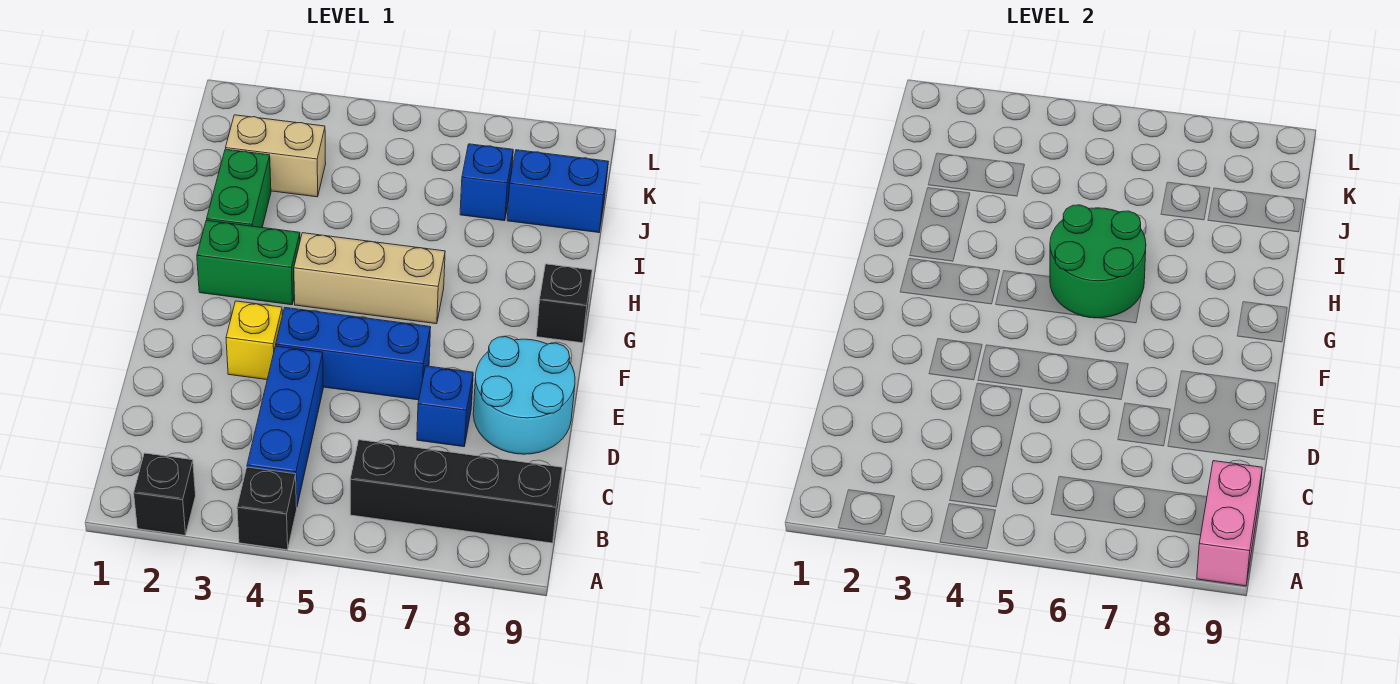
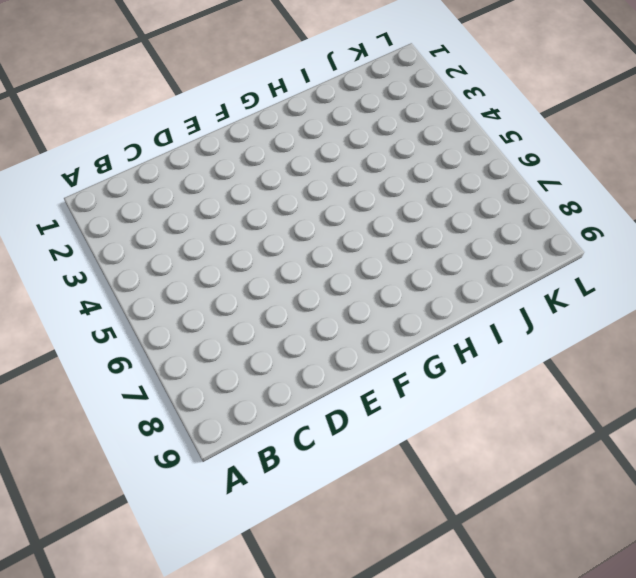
none -> black brick A2 level 1
none -> black brick A4 level 1
none -> blue brick B4:D4 level 1

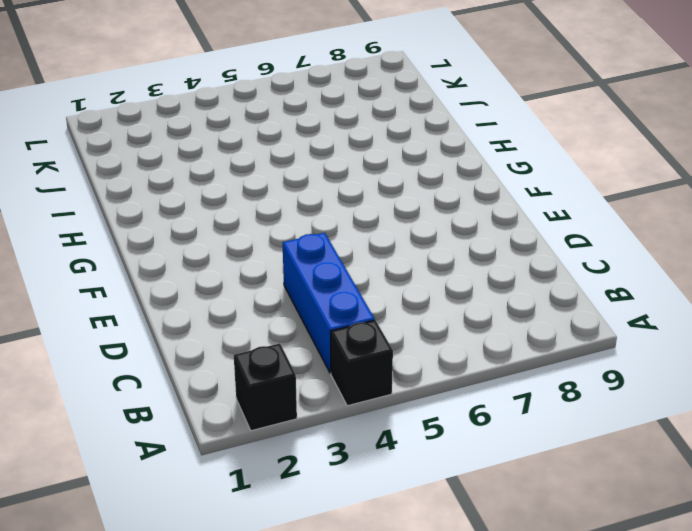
none -> black brick B6:B9 level 1
none -> blue brick D7 level 1
none -> cyan round brick D8:E9 level 1

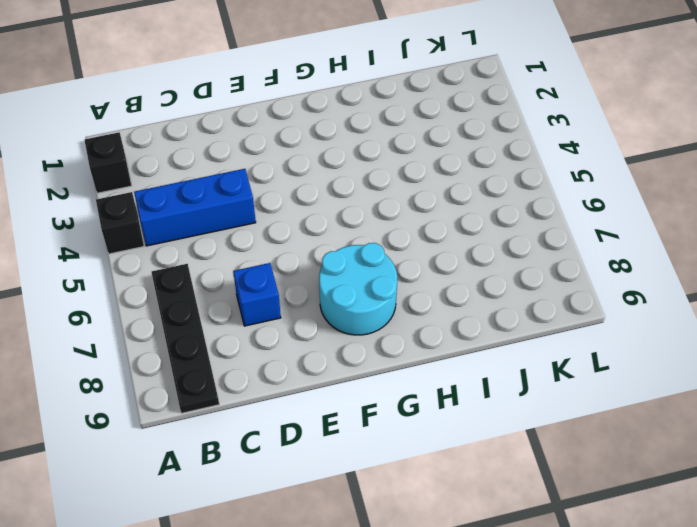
black plate B6:B9 level 1 -> black brick B6:B9 level 1
cyan round brick F7:G8 level 1 -> cyan round brick D8:E9 level 1
none -> yellow brick E3 level 1
none -> blue brick E4:E6 level 1
none -> green brick G2:G3 level 1

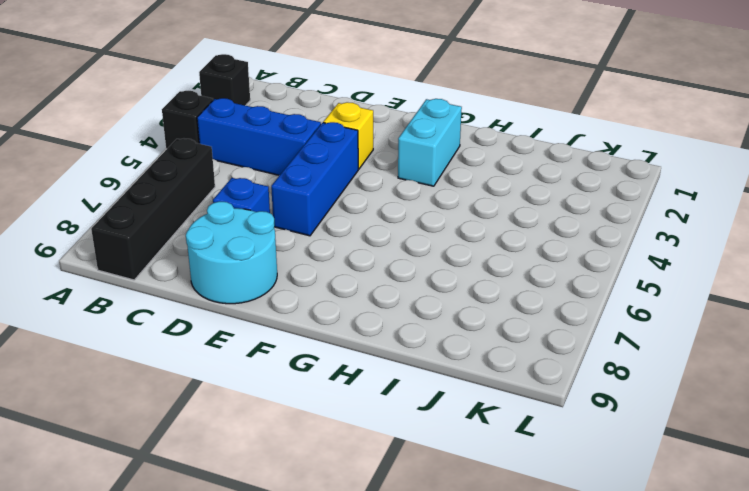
cyan brick G2:G3 level 1 -> green brick G2:G3 level 1
none -> tan brick G4:G6 level 1
none -> black brick G9 level 1
none -> green brick H2:I2 level 1

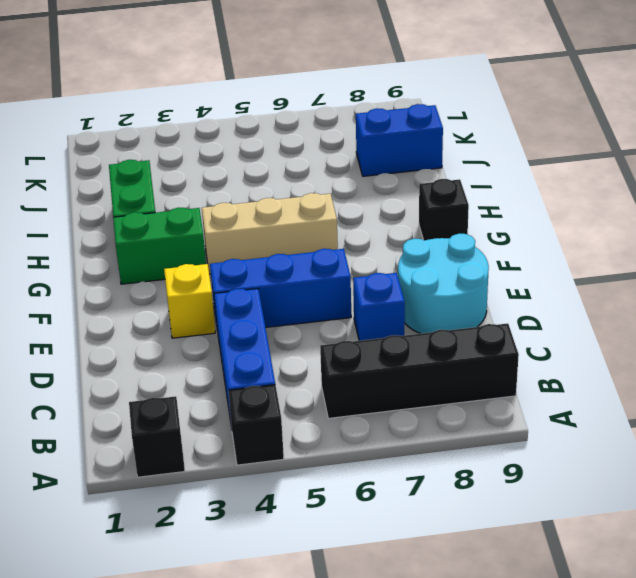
none -> tan brick J2:J3 level 1
none -> blue brick J7 level 1
none -> pink brick A9:B9 level 2

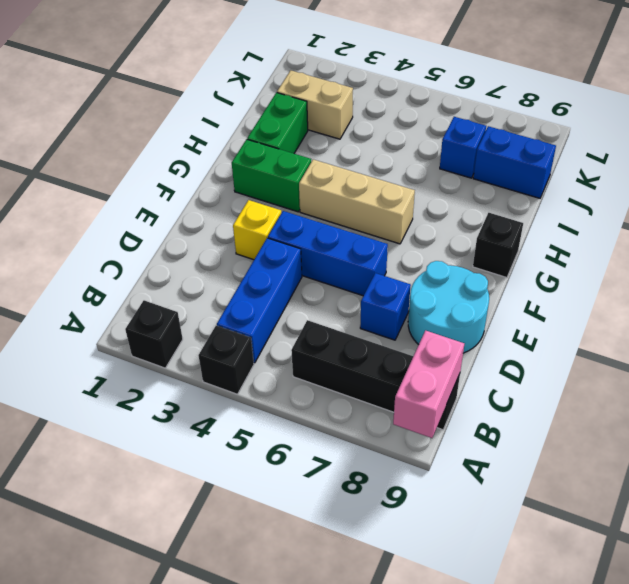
none -> green round brick G5:H6 level 2

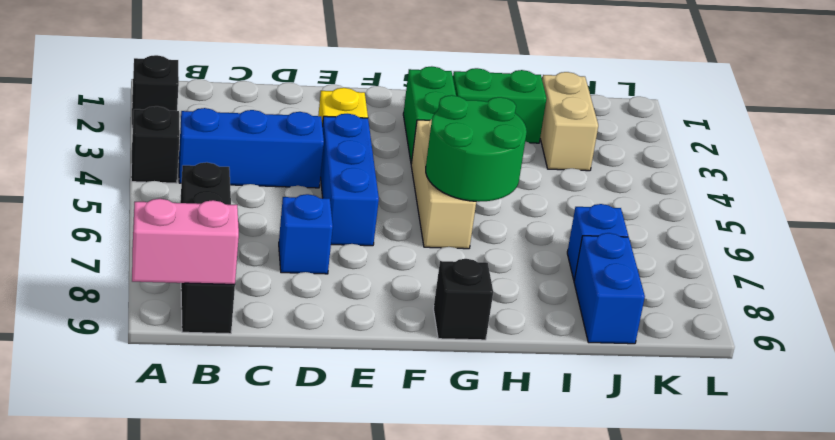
none -> cyan round brick D8:E9 level 1

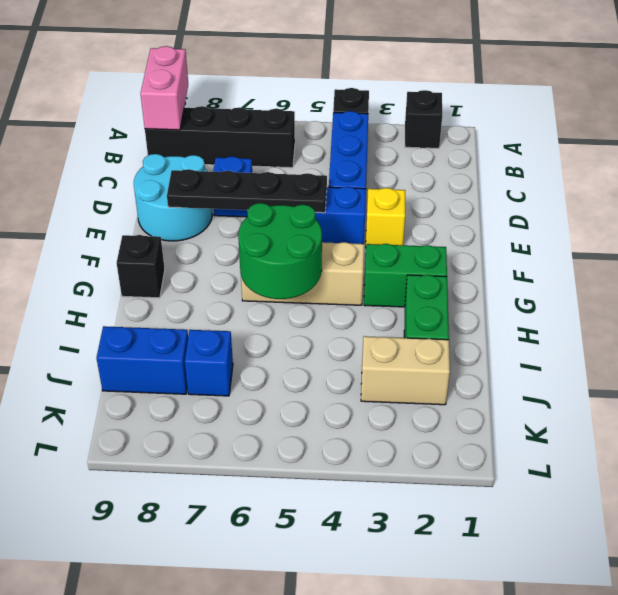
black plate E5:E8 level 2 -> none

